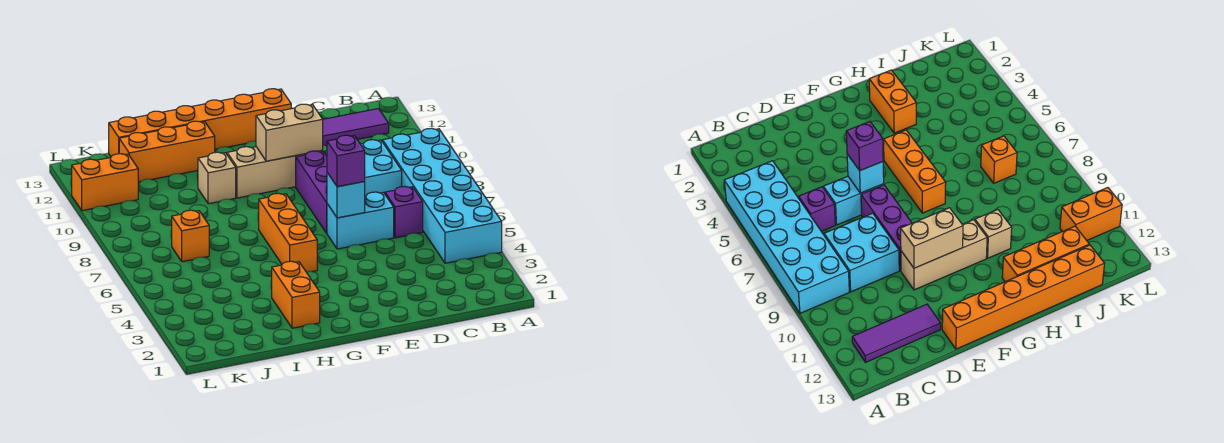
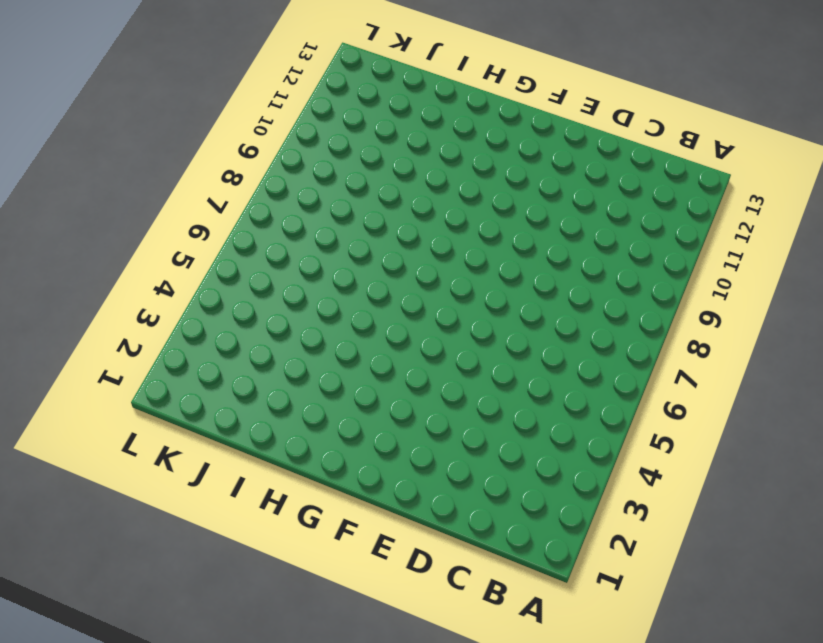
none -> cyan brick A4:B9 level 1
none -> purple tile B12:D12 level 1
none -> purple brick C6 level 1

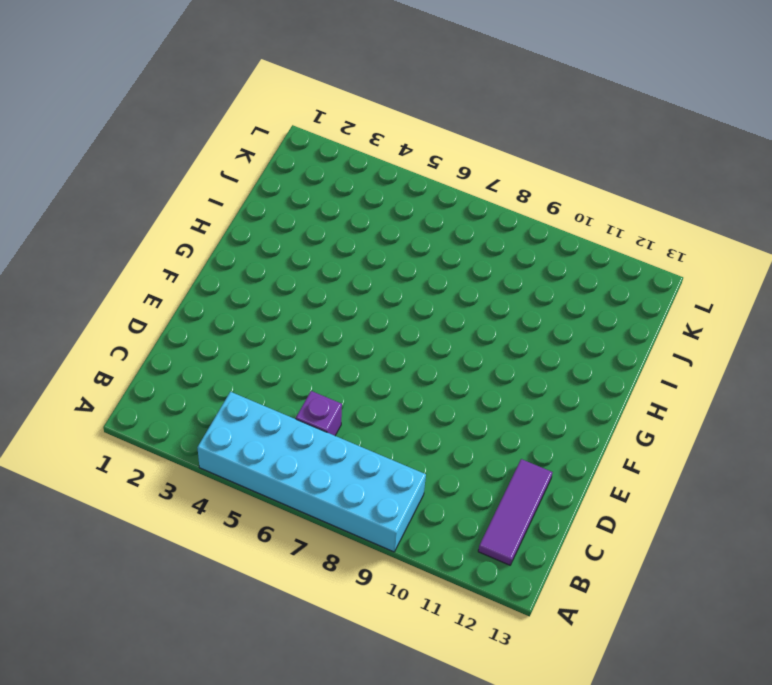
none -> cyan brick C8:D9 level 1
none -> cyan brick D6:E6 level 1
none -> purple brick E7:E9 level 1

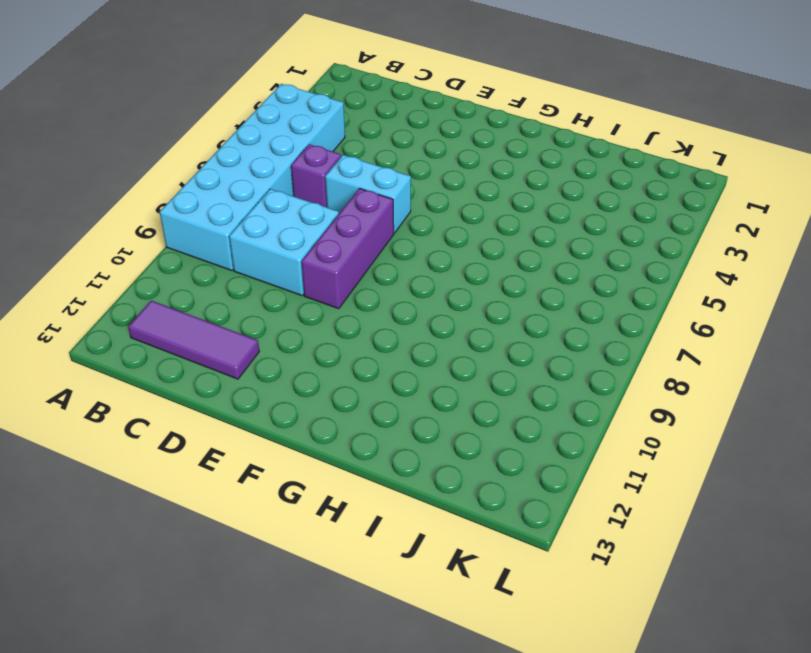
none -> tan brick E10:G10 level 1
none -> orange brick E13:J13 level 1
none -> orange brick G5:G7 level 1

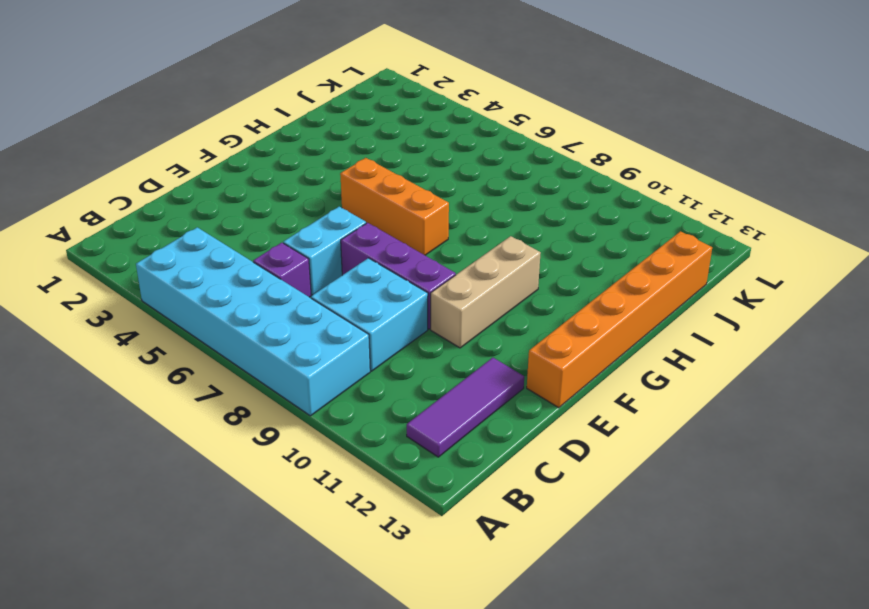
none -> orange brick H2:H3 level 1
none -> tan brick H10 level 1
none -> orange brick H12:J12 level 1

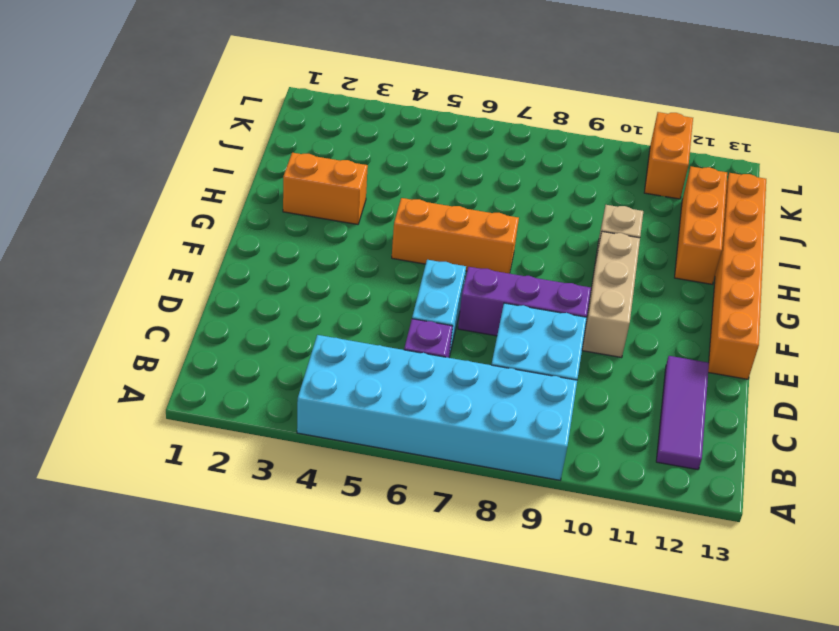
none -> orange brick J7 level 1
none -> cyan brick E6 level 2
none -> tan brick E10:F10 level 2

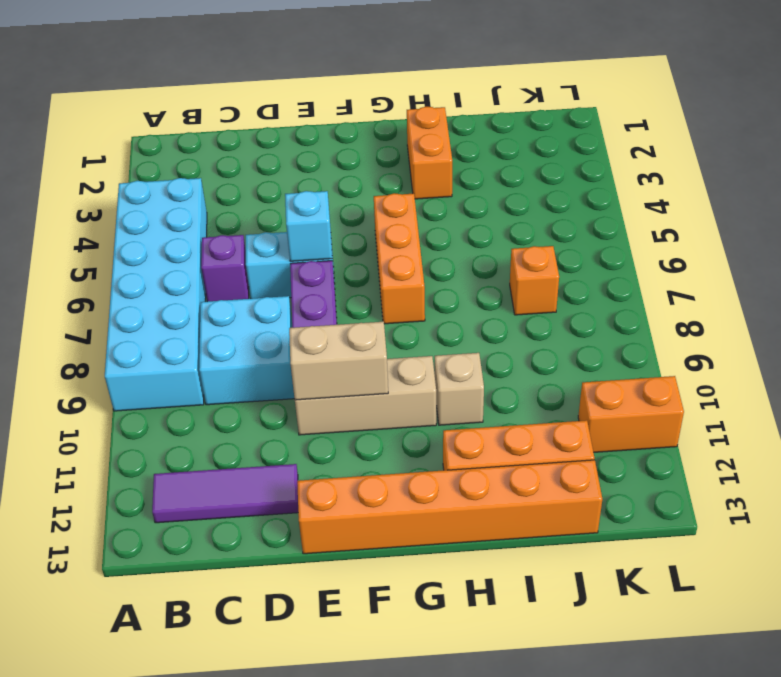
none -> purple brick E6 level 3

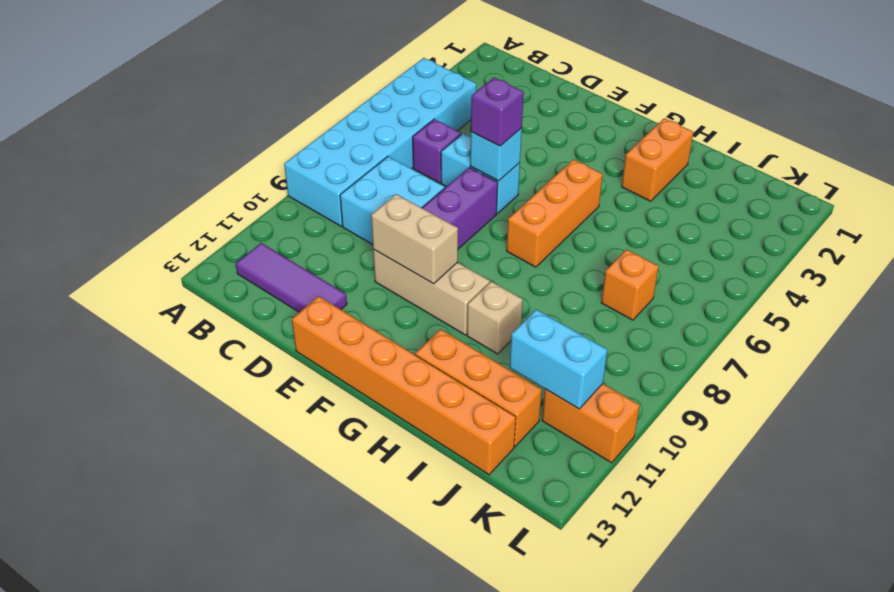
cyan brick J11:K11 level 2 -> none

